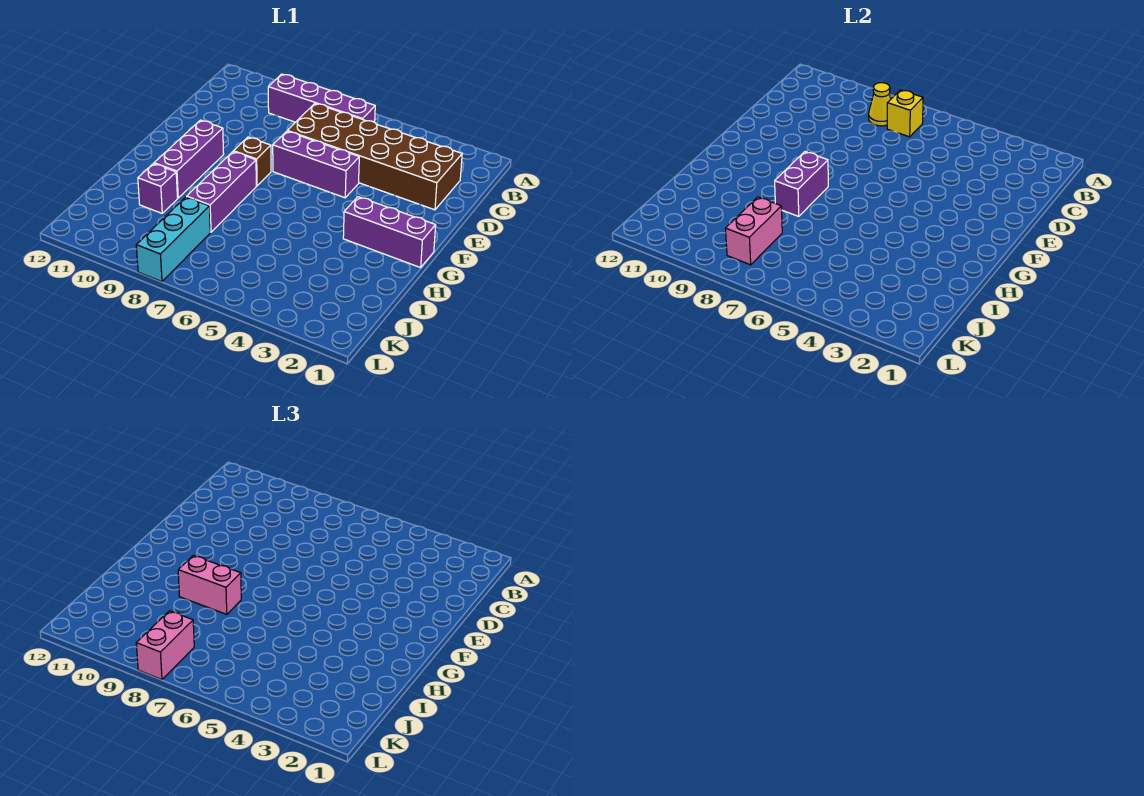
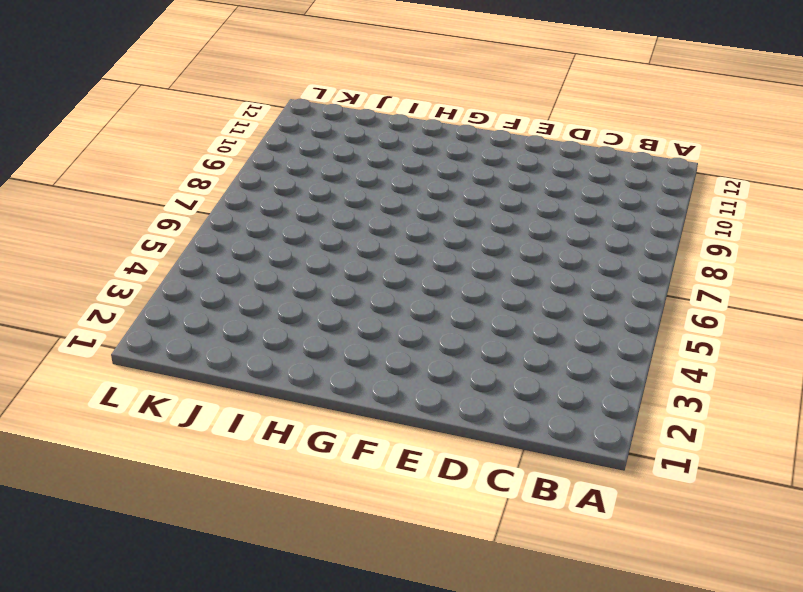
none -> purple brick B6:B9 level 1
none -> brown brick C2:D7 level 1
none -> purple brick E5:E7 level 1

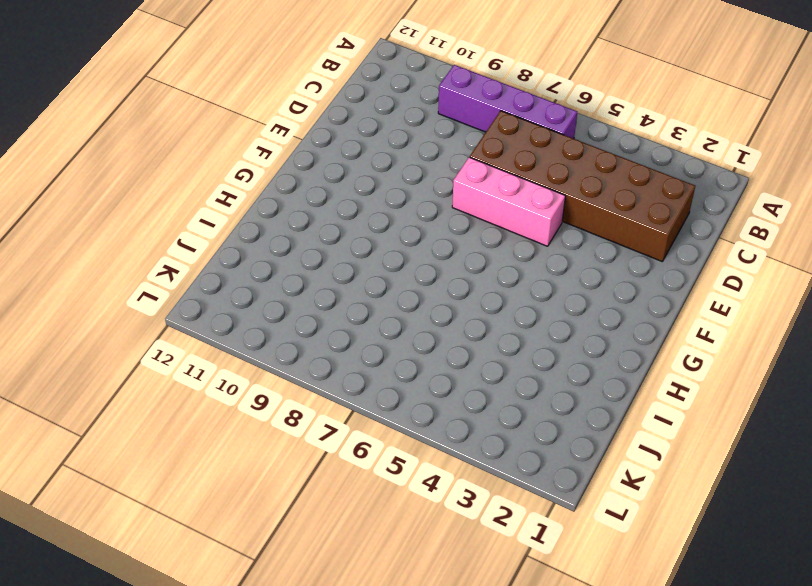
pink brick E5:E7 level 1 -> purple brick E5:E7 level 1
none -> brown brick F8 level 1
none -> purple brick F10:H10 level 1
none -> purple brick G1:G3 level 1

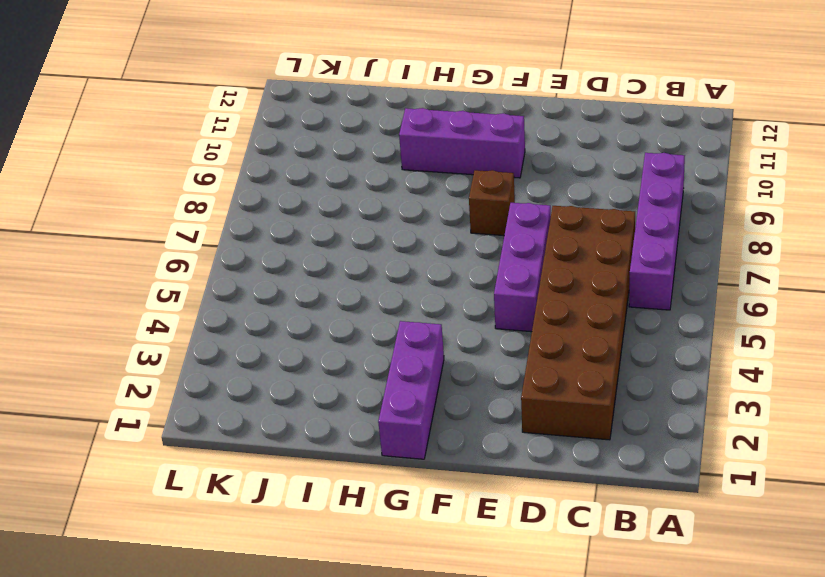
none -> purple brick G8:I8 level 1
none -> purple brick I10 level 1
none -> cyan brick J8:L8 level 1

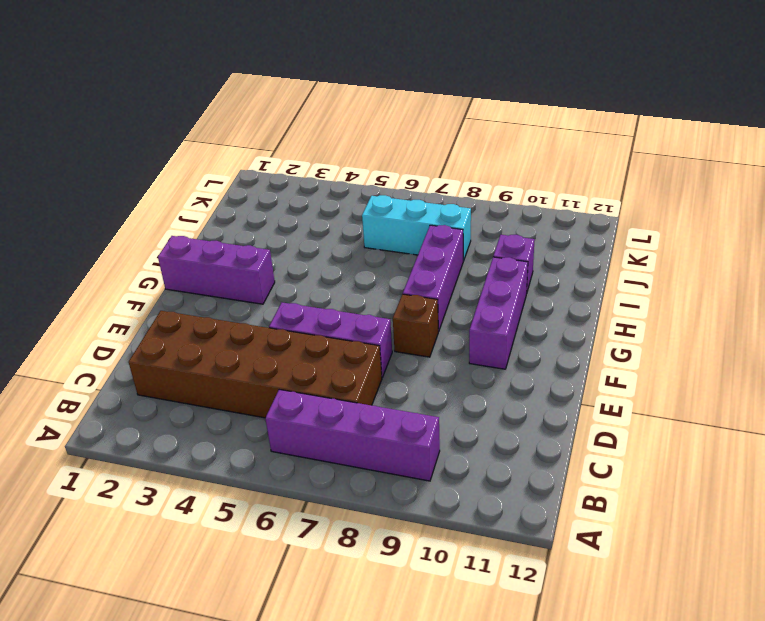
cyan brick J6:J8 level 1 -> cyan brick J8:L8 level 1
none -> yellow brick B7 level 2
none -> yellow cone B8 level 2
none -> purple brick G8:H8 level 2

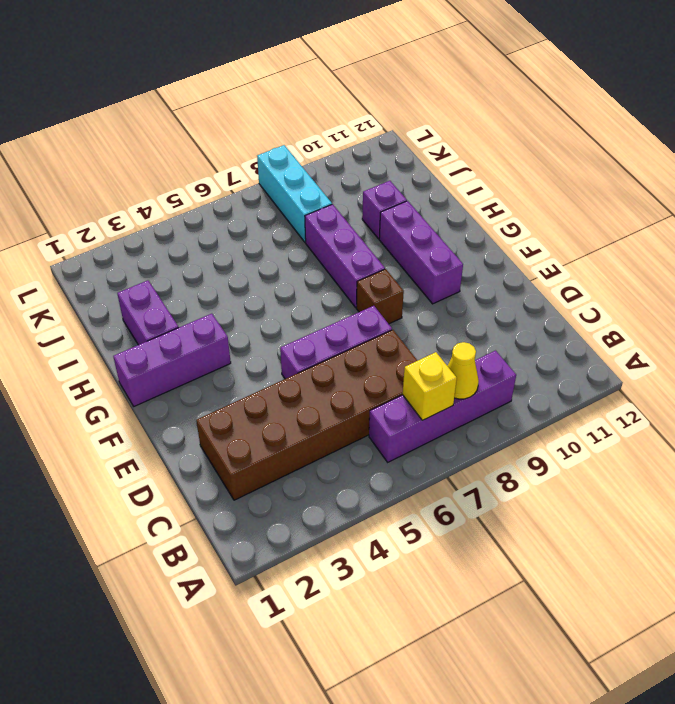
purple brick H2:I2 level 1 -> purple brick G8:H8 level 2
none -> pink brick J8:K8 level 2
none -> pink brick H8:H9 level 3
none -> pink brick K8:L8 level 3

